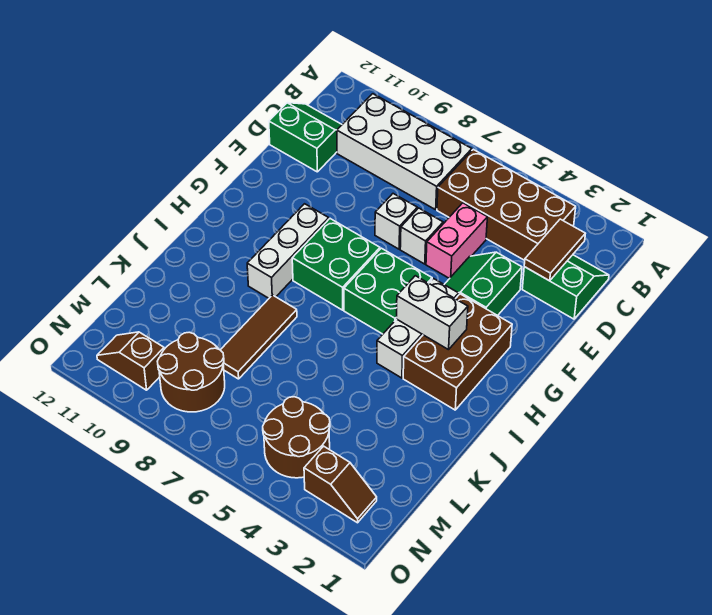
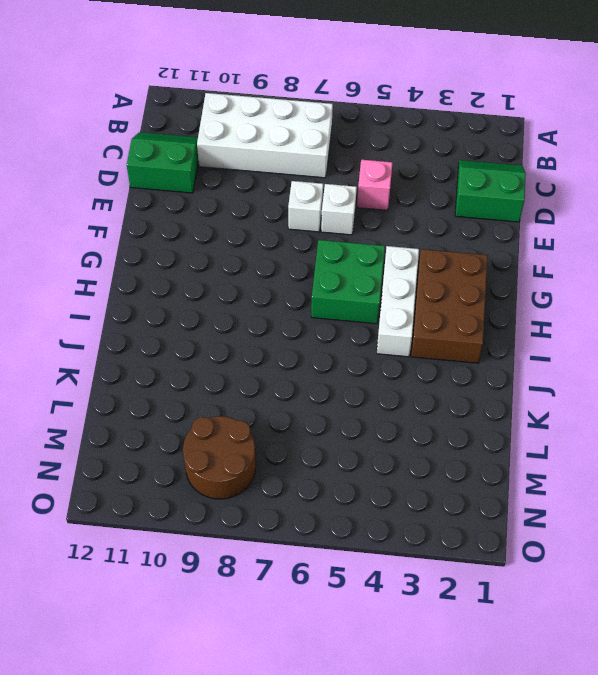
pink brick D5 level 1 -> pink brick D5:E5 level 1
none -> brown brick B3:C6 level 1
none -> green slope E3:F4 level 1 top 3
none -> green brick G7:H8 level 1

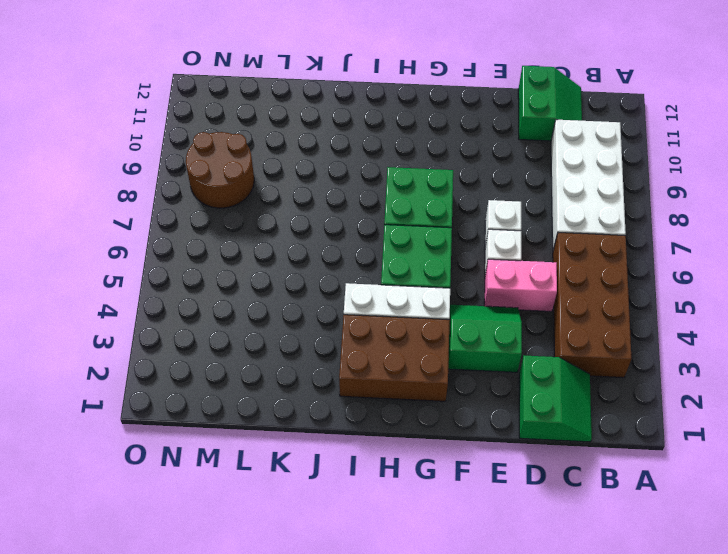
none -> white brick G9:I9 level 1
none -> brown tile J8:L8 level 1
none -> brown round brick M4:N5 level 1

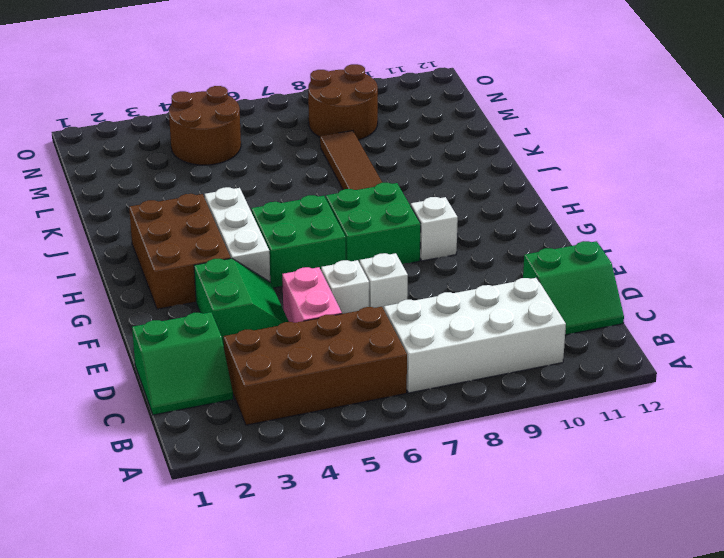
white brick G9 level 1 -> white brick G9:I9 level 1
none -> brown slope N2:N3 level 1 top 3
none -> brown slope N10:N11 level 1 top 10
none -> brown tile C2:D2 level 2

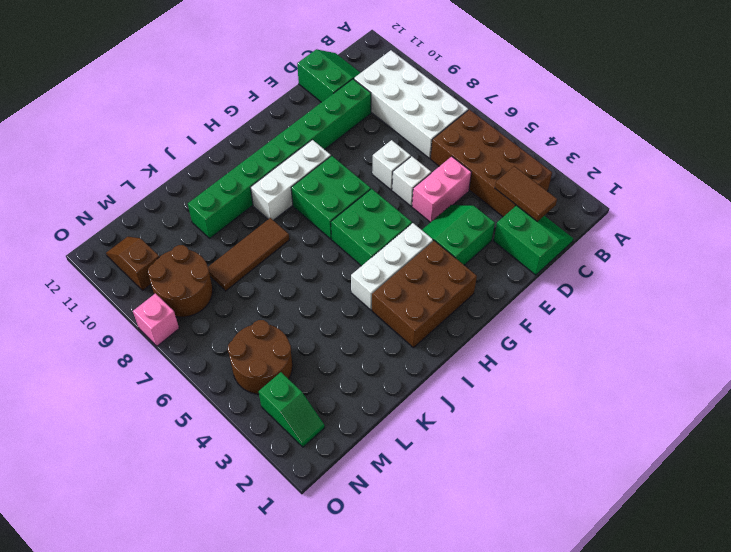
brown tile C2:C3 level 2 -> brown tile C2:D2 level 2
green brick D10:K10 level 1 -> none
green slope N2:N3 level 1 top 3 -> brown slope N2:N3 level 1 top 3
pink brick O8 level 1 -> none
none -> white brick H3:H4 level 2

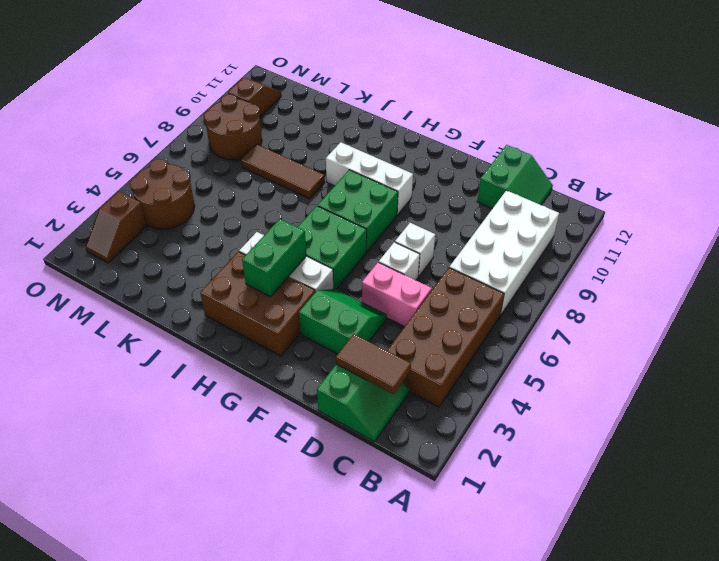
green brick H3:H4 level 2 -> white brick H3:H4 level 2

